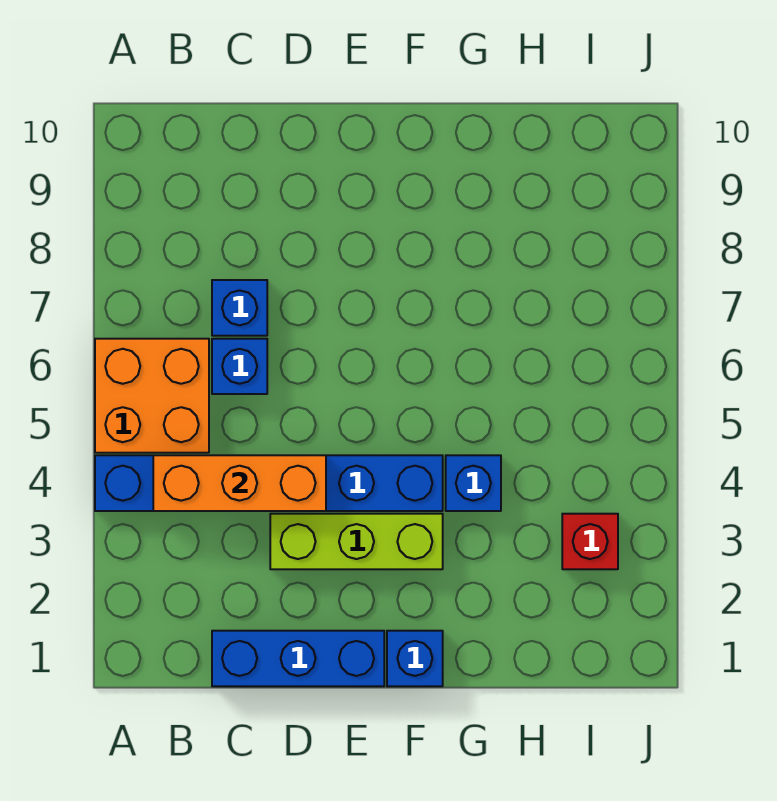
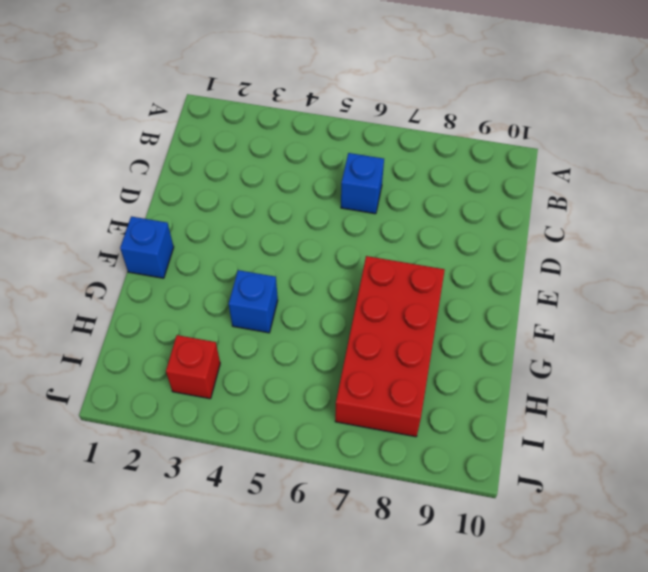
red brick F7:I8 level 1 -> none
none -> blue brick A4:F4 level 1
none -> orange brick A5:B6 level 1

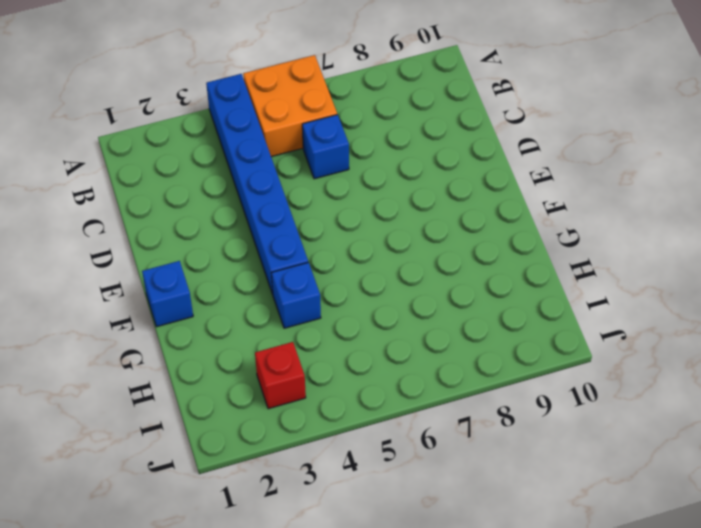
none -> blue brick C1:E1 level 1
none -> blue brick C7 level 1

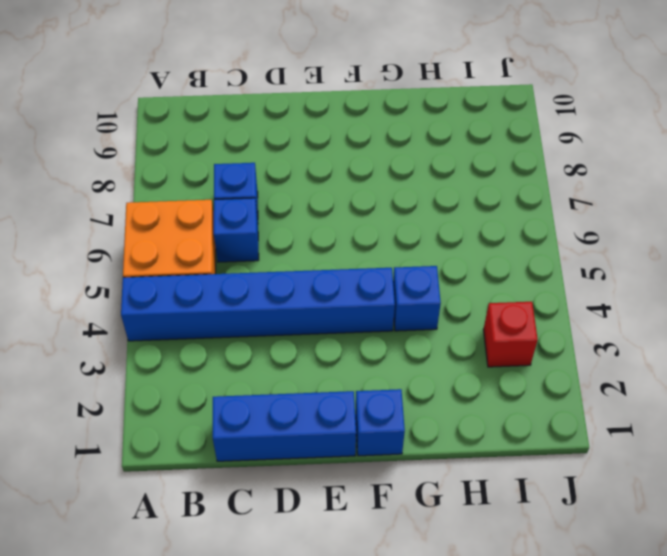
none -> lime brick D3:F3 level 1
none -> orange brick B4:D4 level 2

